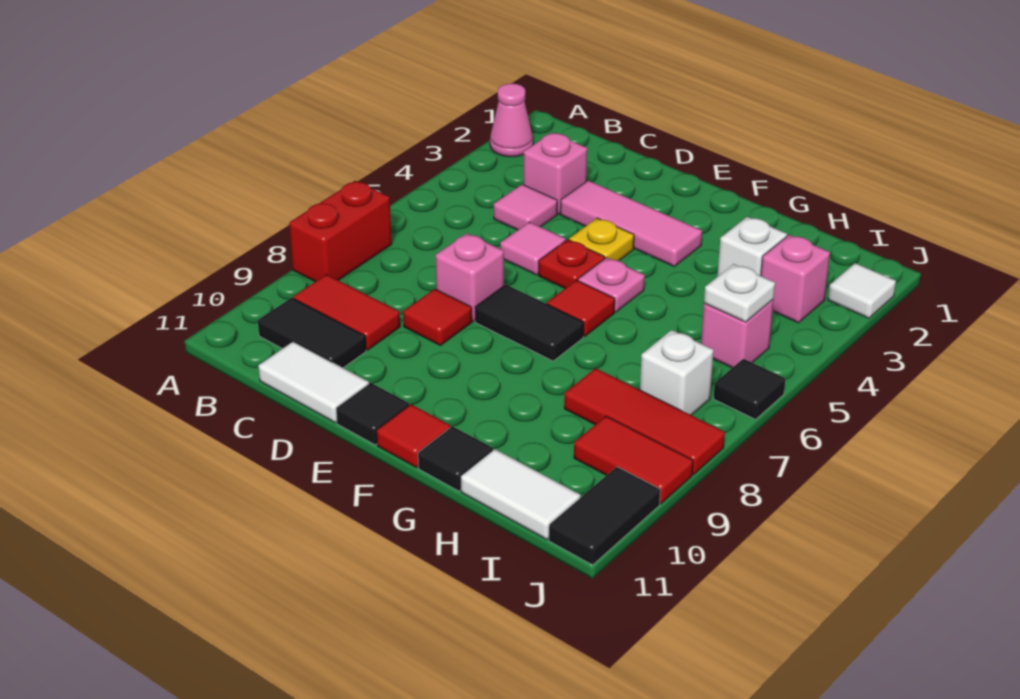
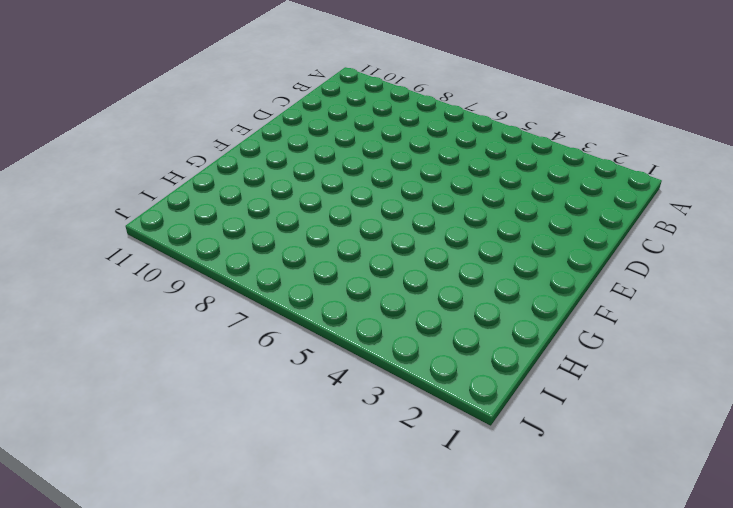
none -> pink cone A2 level 1
none -> red brick A7:A8 level 1
none -> red tile B9:C9 level 1
none -> black tile B10:C10 level 1

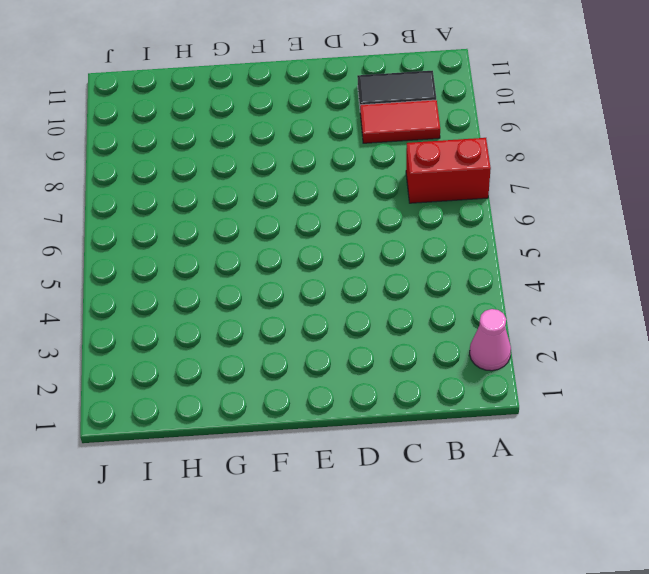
red brick A7:B7 level 1 -> red brick A7:A8 level 1
none -> pink brick C3 level 1
none -> pink tile C4 level 1
none -> white tile C11:D11 level 1
none -> pink tile D3:F3 level 1

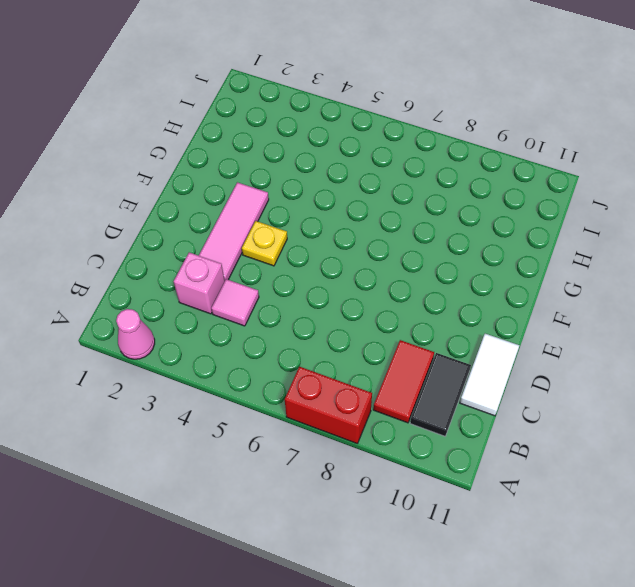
none -> pink tile D5 level 1
none -> pink brick D7 level 1
none -> red tile D8 level 1
none -> red plate E5 level 1

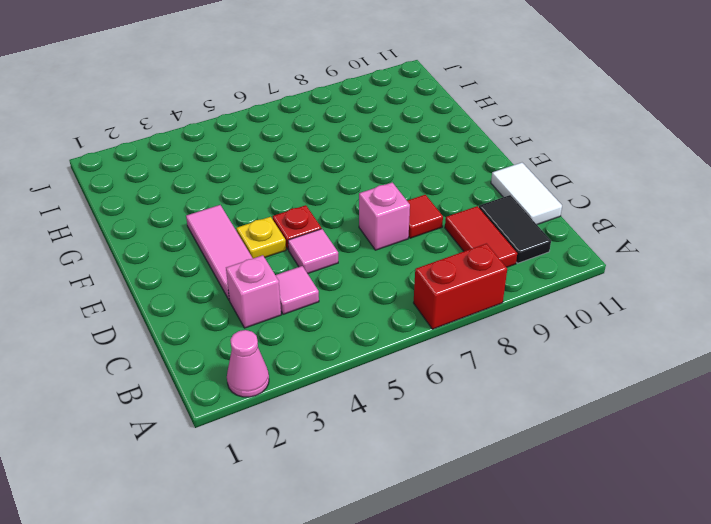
none -> black tile E7:F7 level 1
none -> black tile E11 level 1
none -> pink plate F5 level 1
none -> red tile F6 level 1

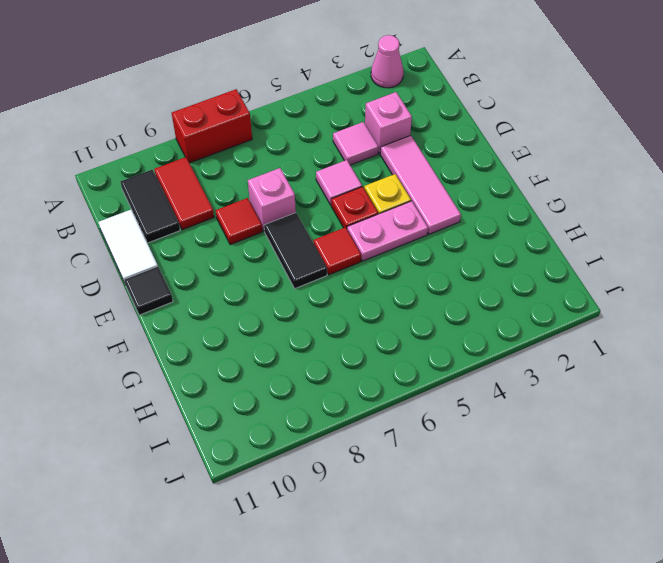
pink plate F4:F5 level 1 -> pink plate F5 level 1
none -> red tile F11 level 1
none -> black tile G11 level 1
none -> white brick H3 level 1
none -> red tile H8:J8 level 1

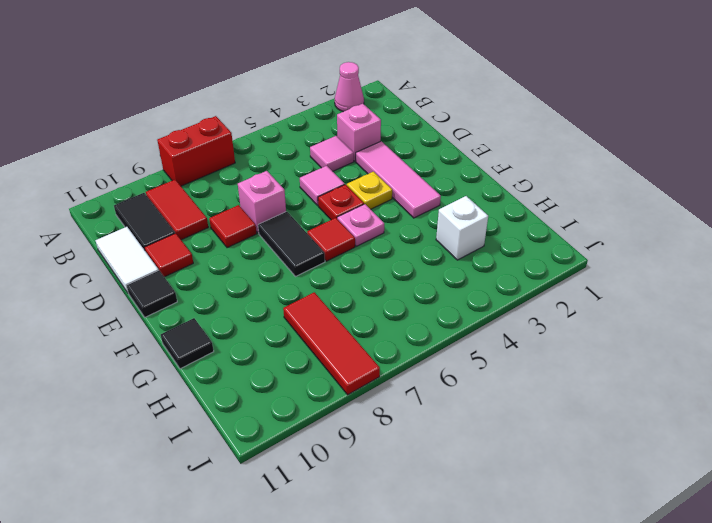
red tile D10 level 1 -> red tile F11 level 1
none -> white tile H11:I11 level 1
none -> pink brick I3 level 1
none -> pink brick I5 level 1
none -> white brick I7 level 1

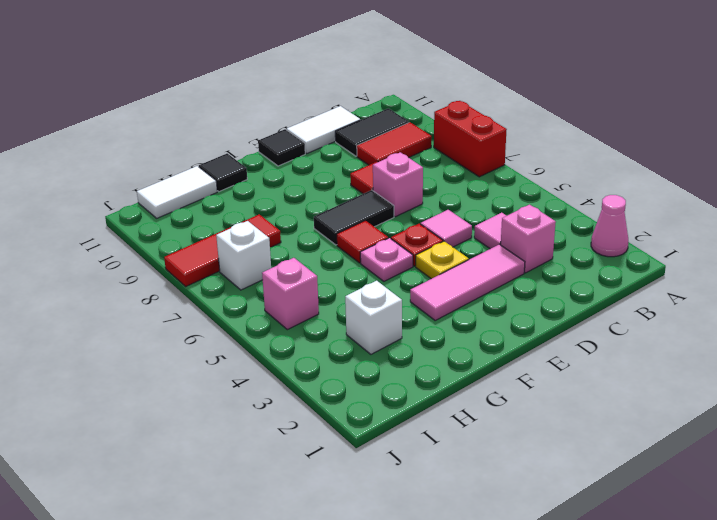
none -> red tile F11 level 1
none -> pink brick I3 level 1
none -> red tile I9:J9 level 1
none -> white tile J2 level 1

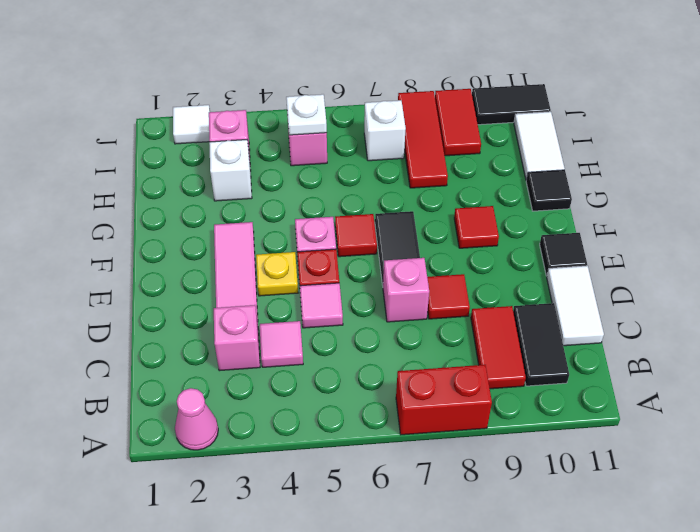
red tile F9 level 1 -> red tile F11 level 1
none -> black tile J6 level 1

